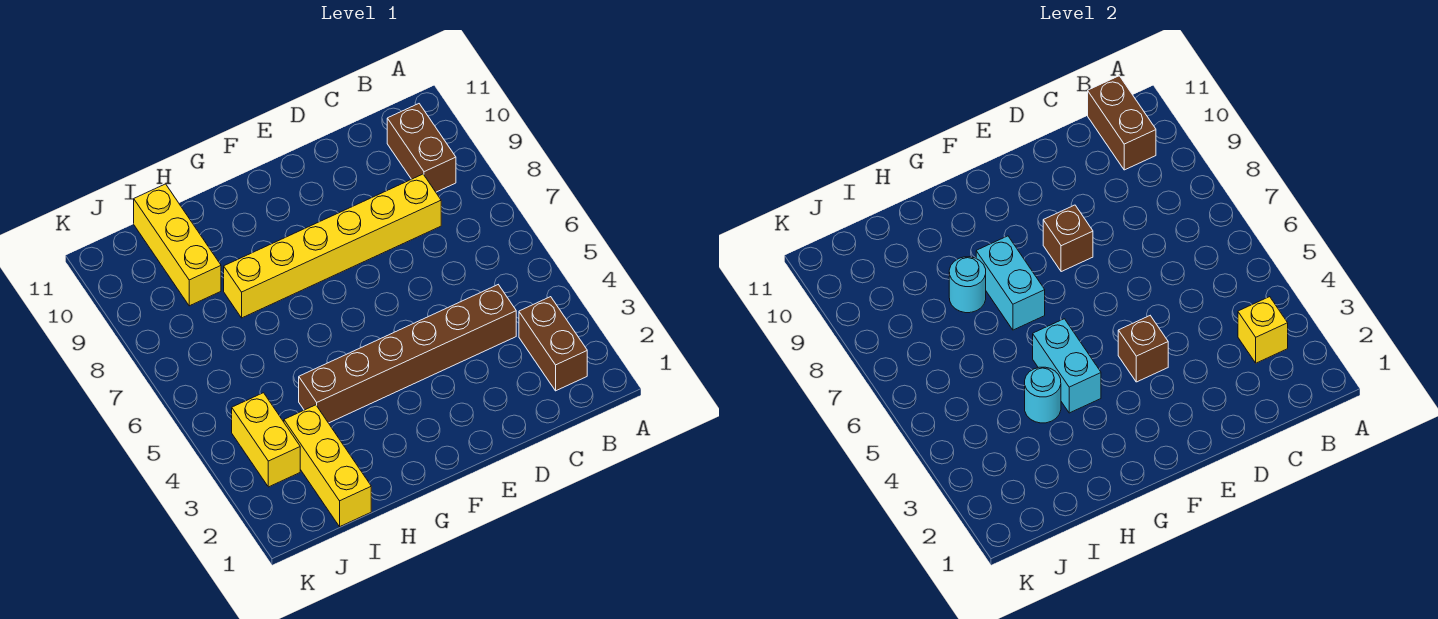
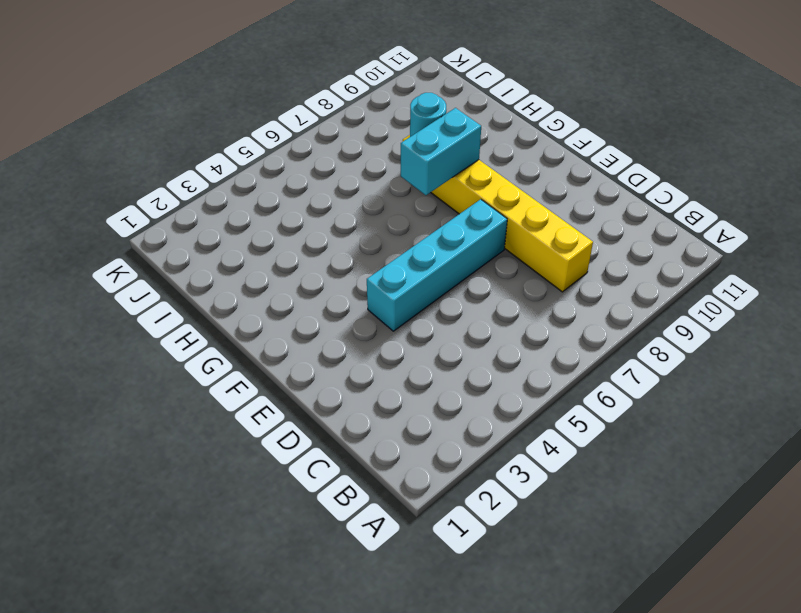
cyan brick E4:E7 level 1 -> brown brick C4:H4 level 1
none -> brown brick B2:B3 level 1
none -> brown brick B9:B10 level 1
none -> yellow brick I1:I3 level 1

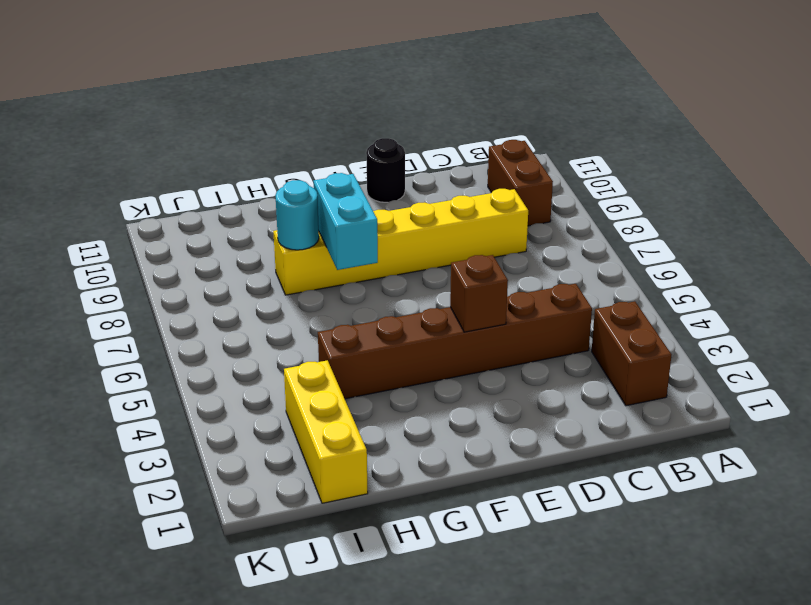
black round brick E11 level 1 -> none
none -> yellow brick I9:I11 level 1
none -> yellow brick J3:J4 level 1
none -> yellow brick B3 level 2

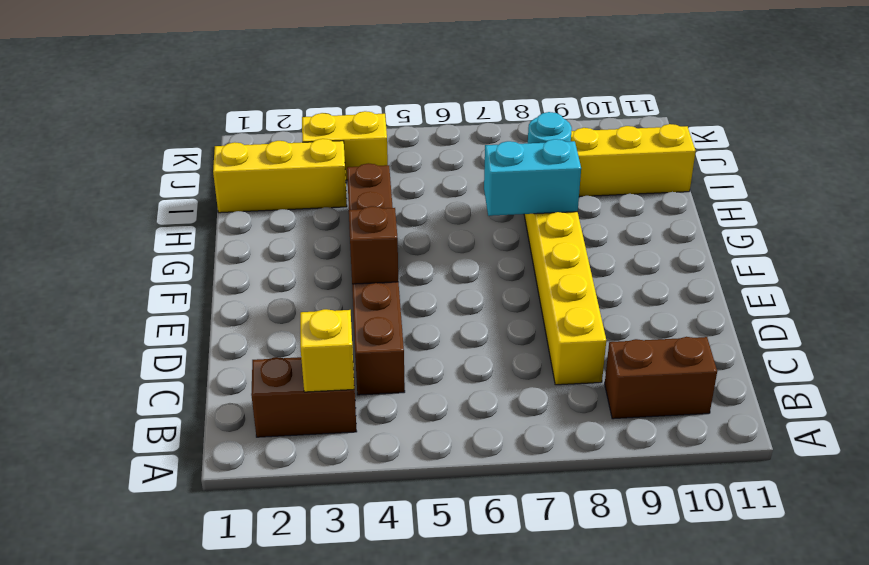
none -> brown brick B10:B11 level 2
none -> brown brick E8 level 2
none -> cyan brick G4:G5 level 2

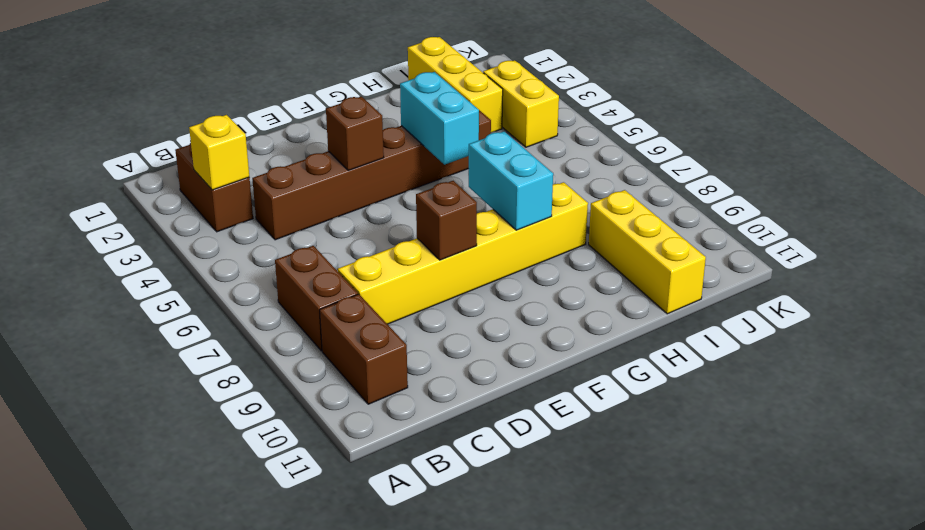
brown brick B7:B8 level 1 -> brown brick B10:B11 level 2
none -> cyan round brick H4 level 2
none -> cyan round brick H8 level 2

